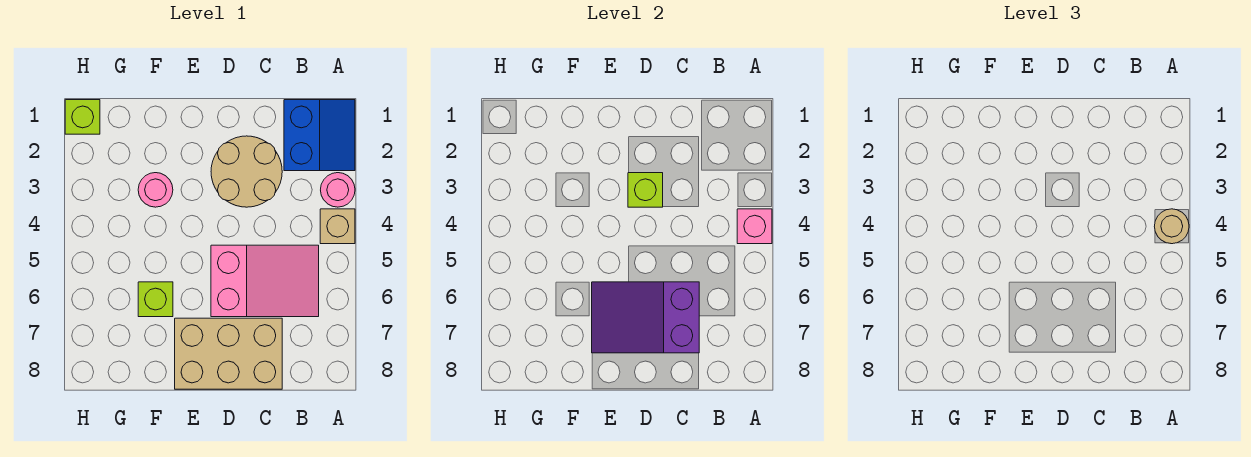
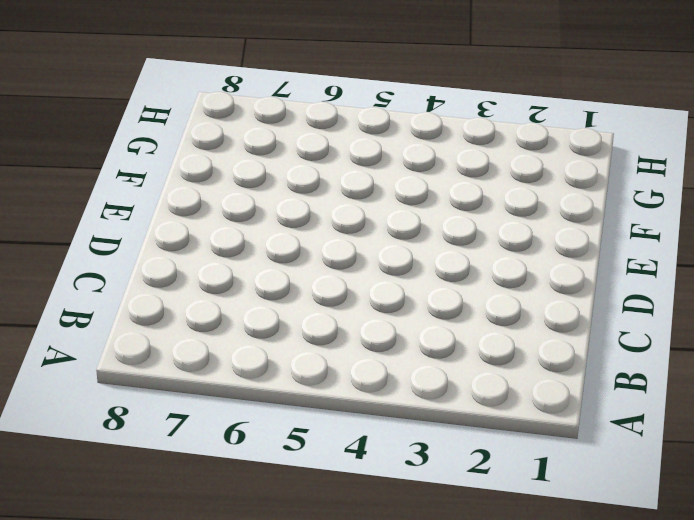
none -> blue slope A1:B2 level 1 top B
none -> pink round brick A3 level 1
none -> tan brick A4 level 1

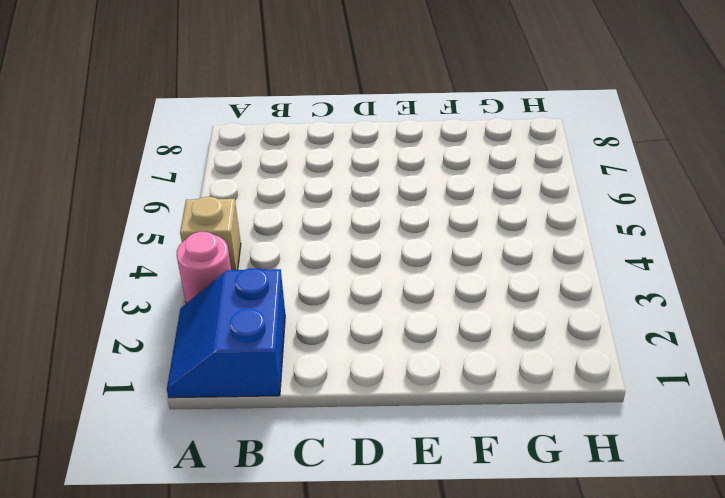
none -> pink slope B5:D6 level 1 top D
none -> tan round brick C2:D3 level 1
none -> tan brick C7:E8 level 1

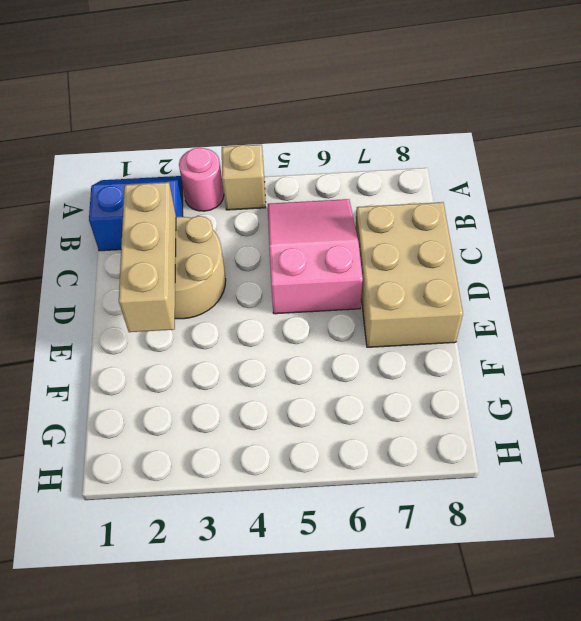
tan brick C2:E2 level 2 -> none
none -> pink round brick F3 level 1
none -> lime brick F6 level 1
none -> lime brick H1 level 1

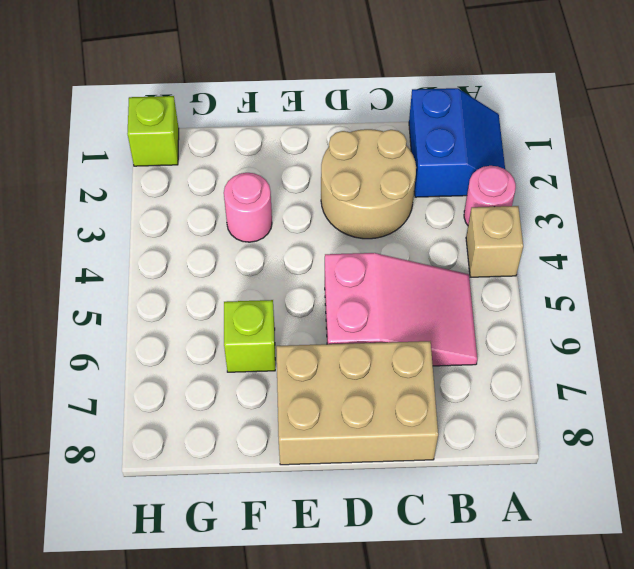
none -> pink brick A4 level 2
none -> purple slope C6:E7 level 2 top C
none -> lime brick D3 level 2

